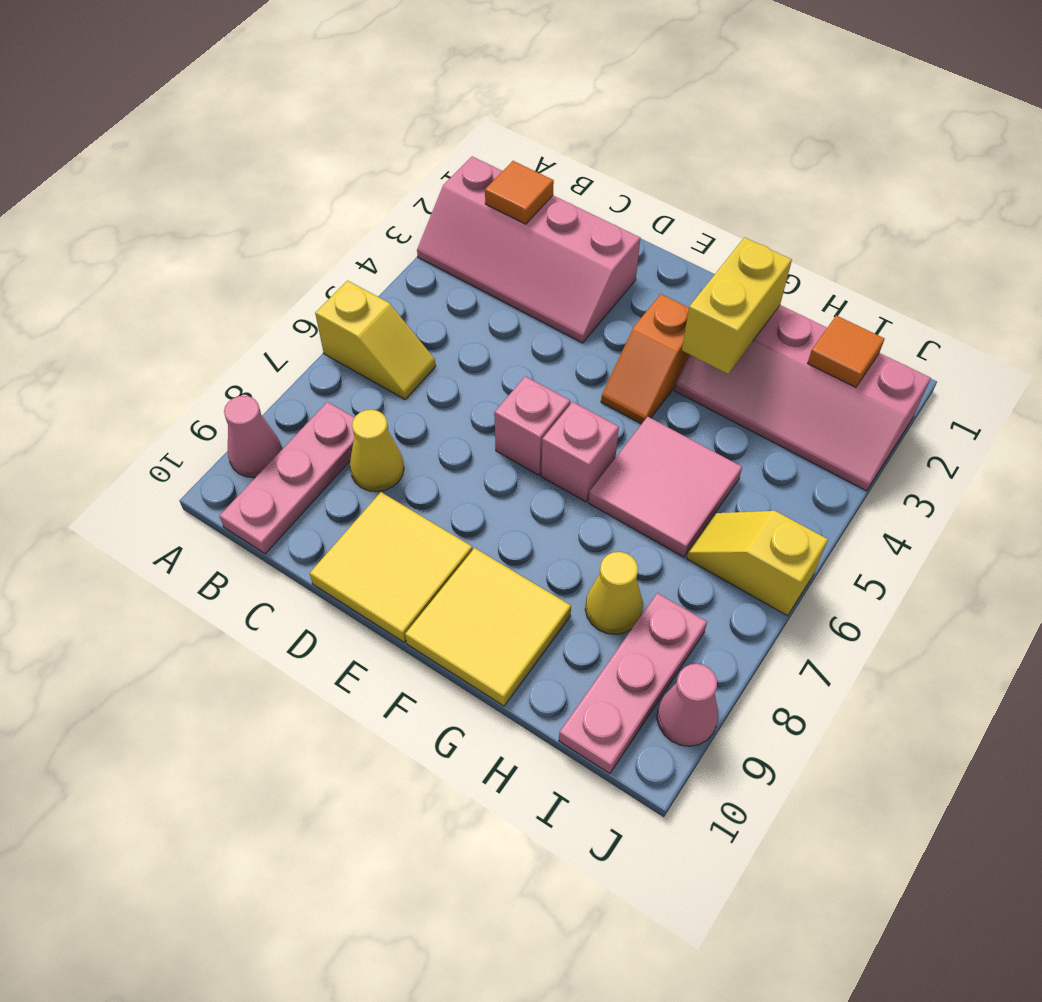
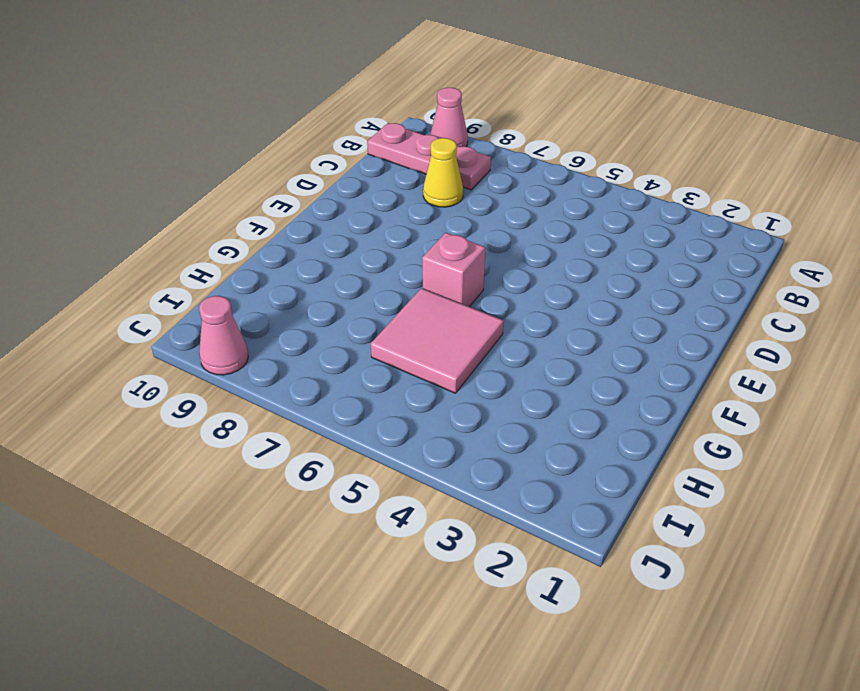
none -> pink slope A2:D3 level 1 top 2
none -> yellow slope A6:B6 level 1 top A
none -> yellow tile D9:E10 level 1

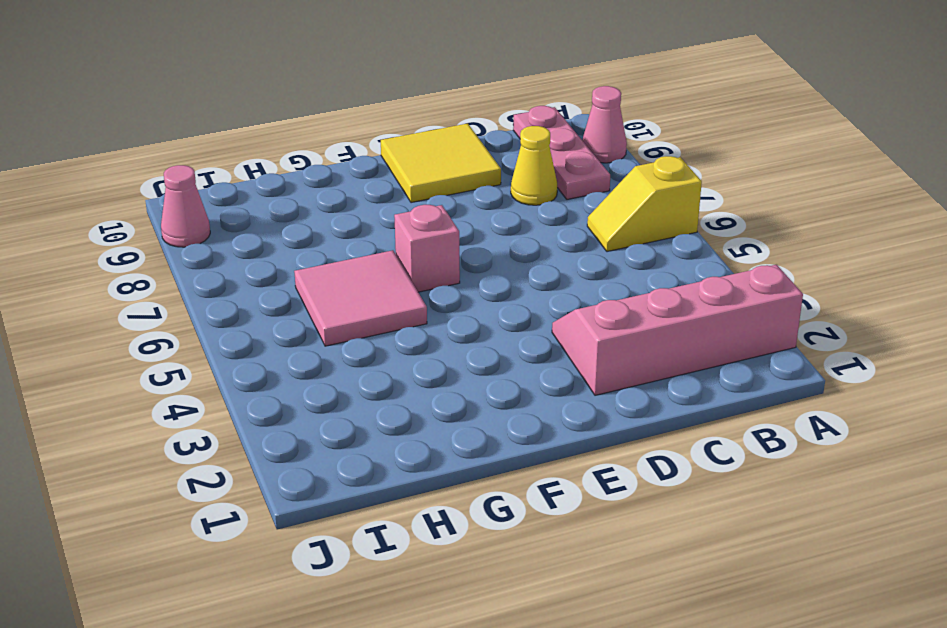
none -> pink brick E6 level 1
none -> orange slope F3:F4 level 1 top 3
none -> yellow tile F9:G10 level 1

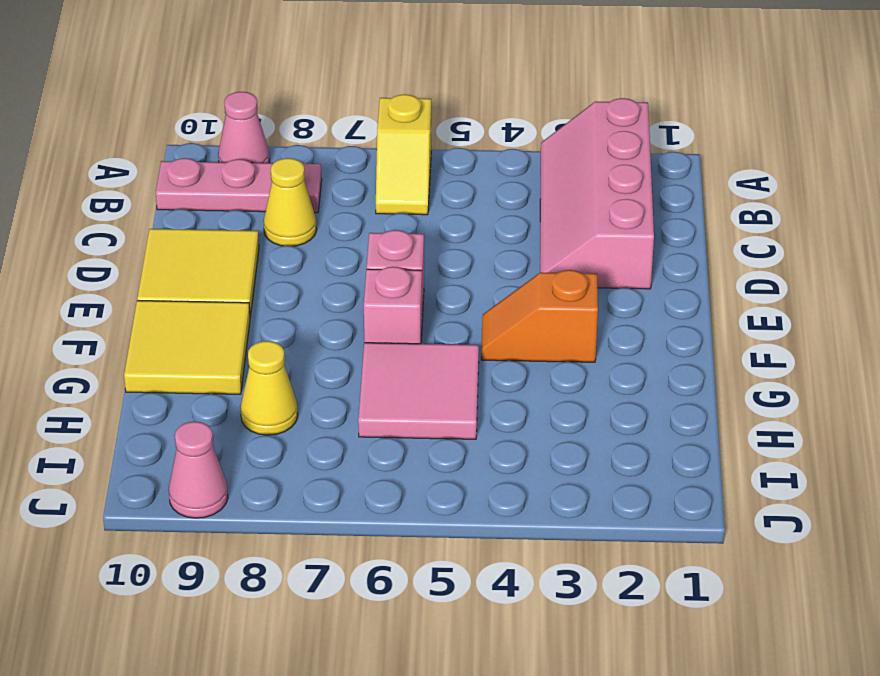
none -> pink slope G2:J3 level 1 top 2
none -> yellow slope I6:J6 level 1 top J
none -> pink plate I8:I10 level 1

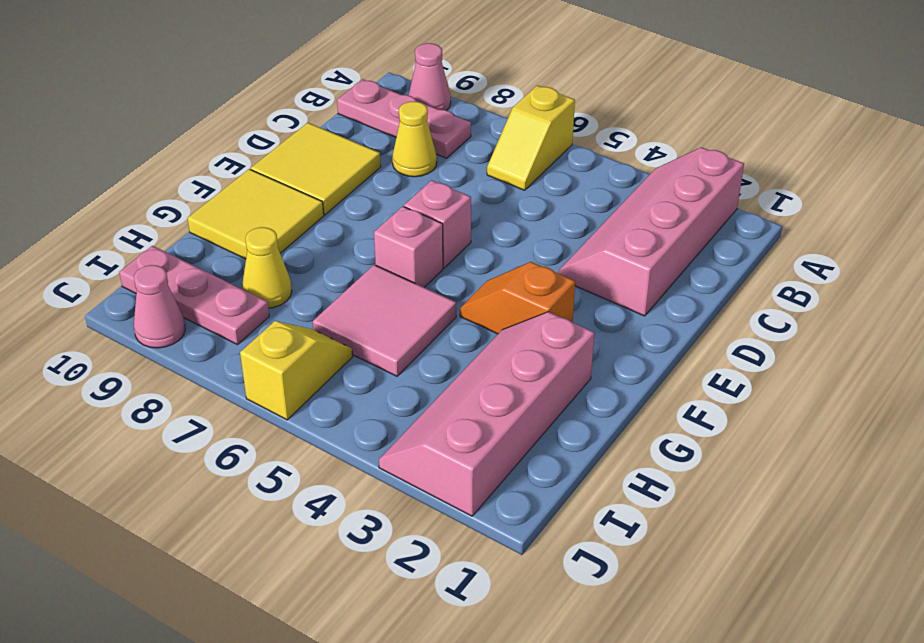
none -> orange tile B2 level 2
none -> yellow brick G2:G3 level 2
none -> orange tile I2 level 2

